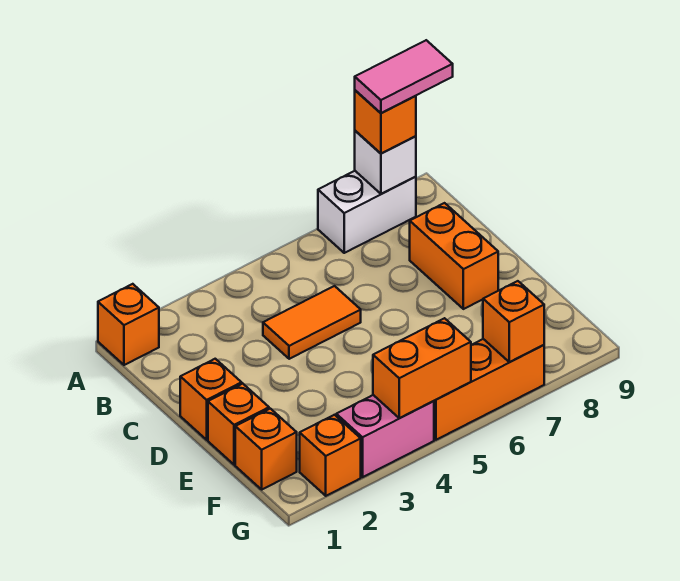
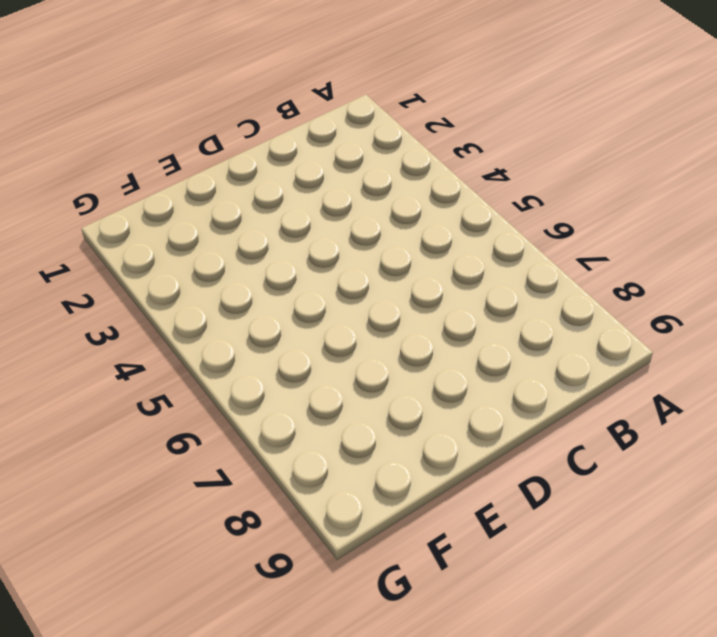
none -> orange brick A1 level 1
none -> white brick A7:A8 level 1
none -> orange tile C4:C5 level 1

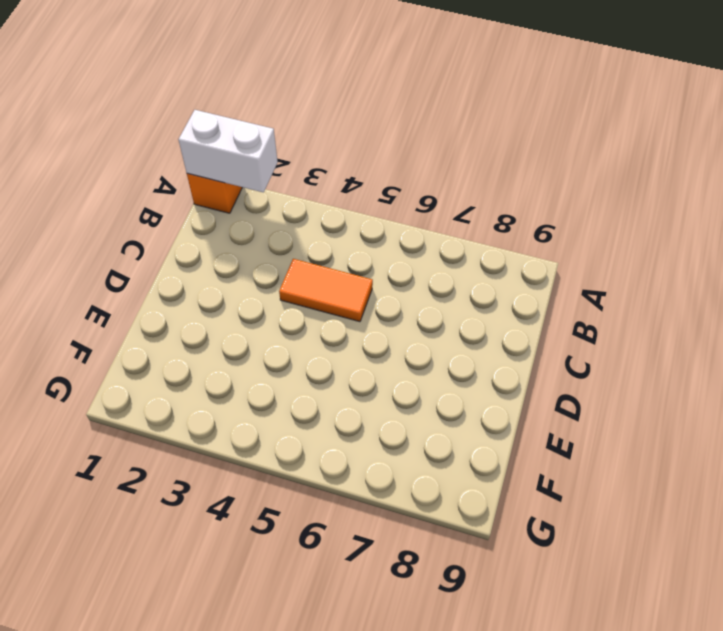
white brick A1:A2 level 2 -> white brick A7:A8 level 1
none -> orange brick C8:D8 level 1
none -> orange brick D1 level 1
none -> orange brick E1 level 1

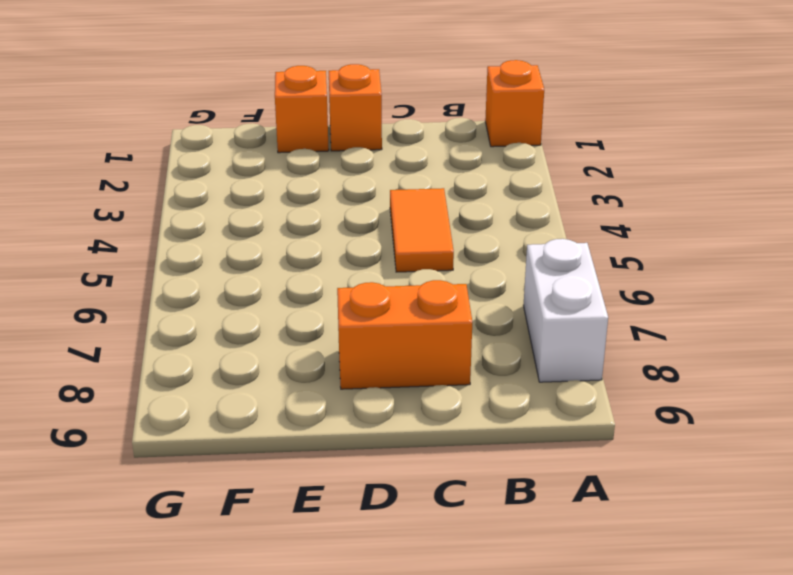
none -> orange brick F1 level 1
none -> orange brick G2 level 1
none -> pink brick G3:G4 level 1

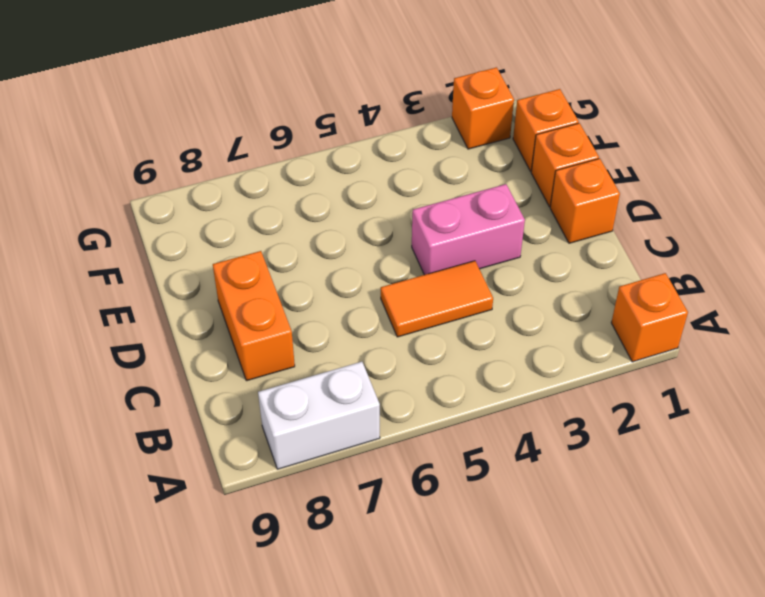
pink brick D3:D4 level 1 -> pink brick G3:G4 level 1
none -> orange brick G5:G7 level 1
none -> white brick A8 level 2
none -> orange brick G4:G5 level 2

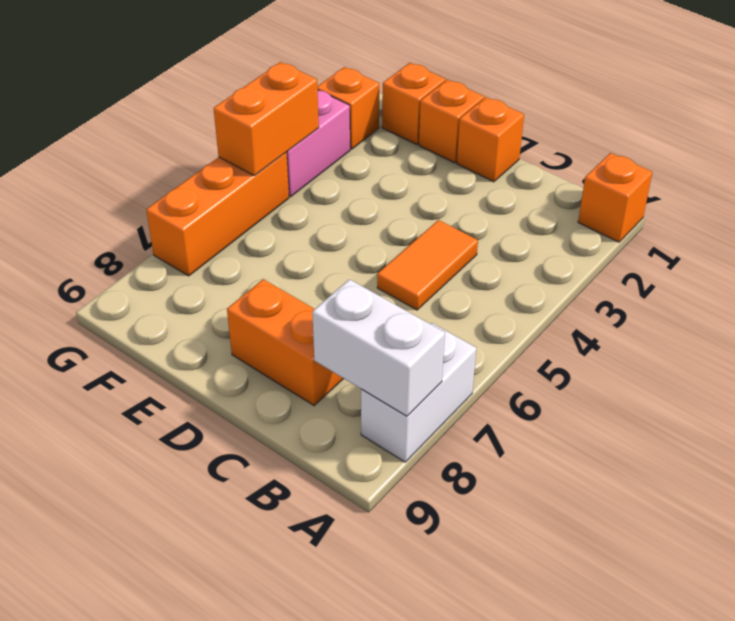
white brick A8:B8 level 2 -> white brick A8 level 2
none -> orange brick G7 level 2
none -> orange brick A8 level 3
none -> pink tile A8:A9 level 4

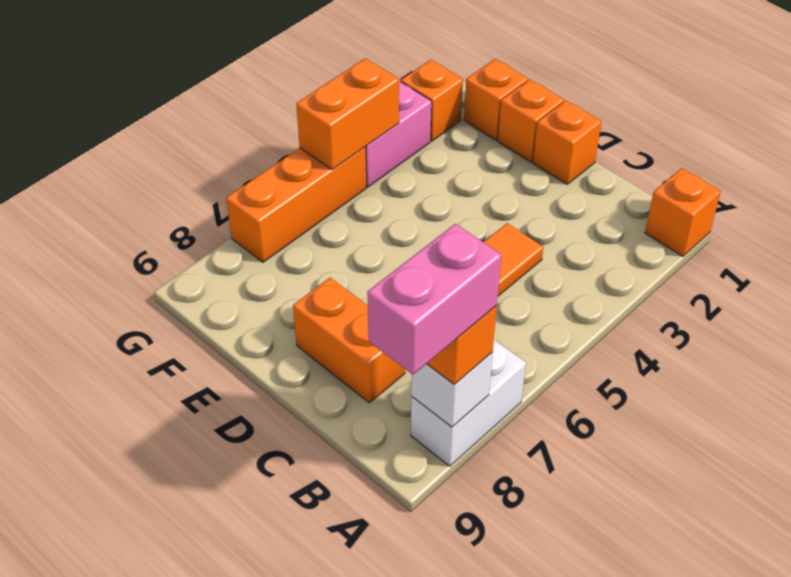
pink brick A8:A9 level 4 -> pink tile A8:A9 level 4
none -> orange brick G7 level 2

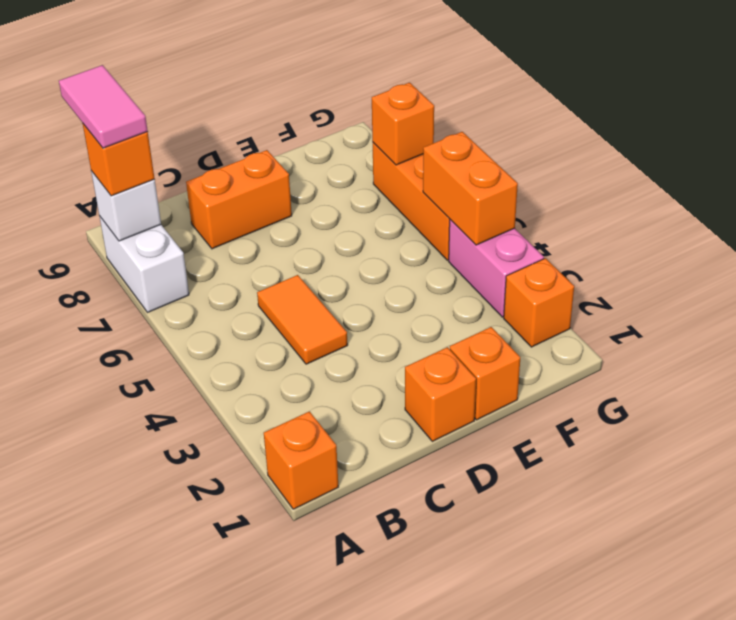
none -> orange brick F1 level 1

